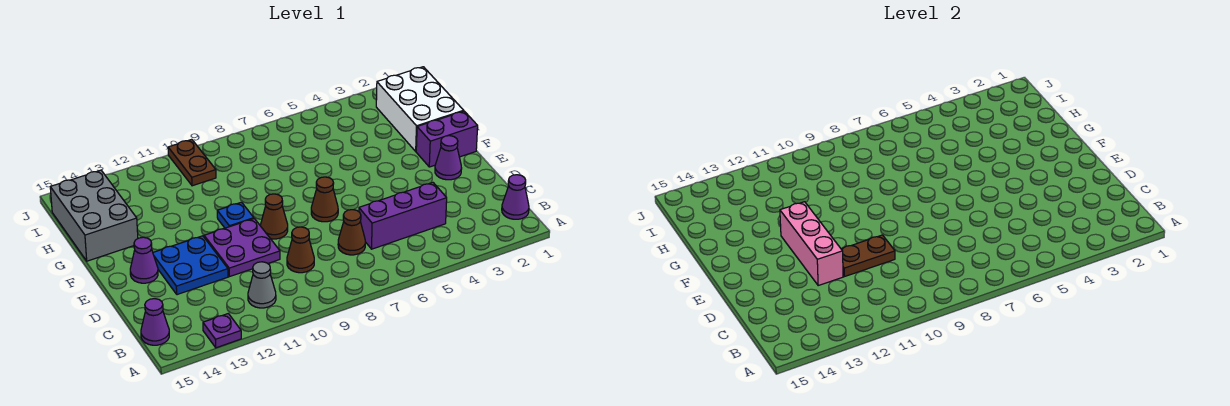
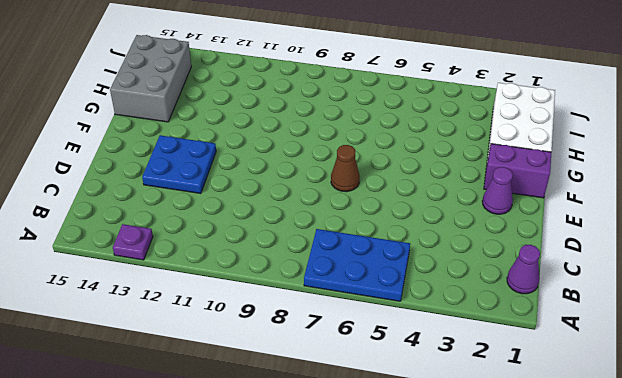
blue plate A5:B7 level 1 -> none
none -> grey cone B11 level 1
none -> purple cone B15 level 1
none -> purple brick C4:C6 level 1

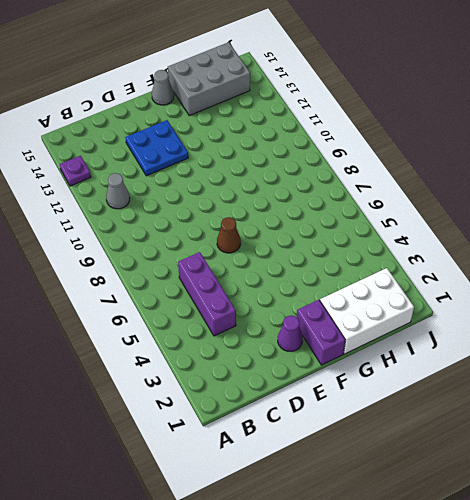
grey cone F15 level 1 -> none
none -> purple cone B1 level 1
none -> purple cone B15 level 1
none -> brown cone C7 level 1

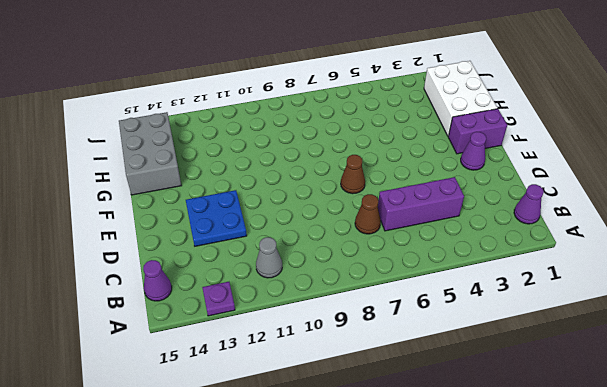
none -> brown cone C9 level 1
none -> purple plate D10:E11 level 1
none -> brown cone E9 level 1

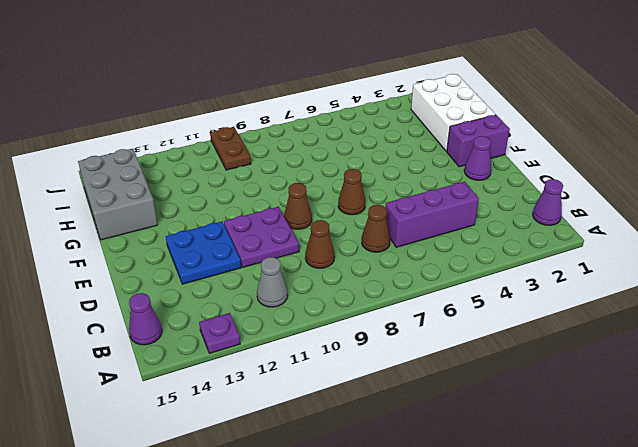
none -> purple cone E14 level 1
none -> blue plate F10 level 1
none -> brown plate D10:D11 level 2

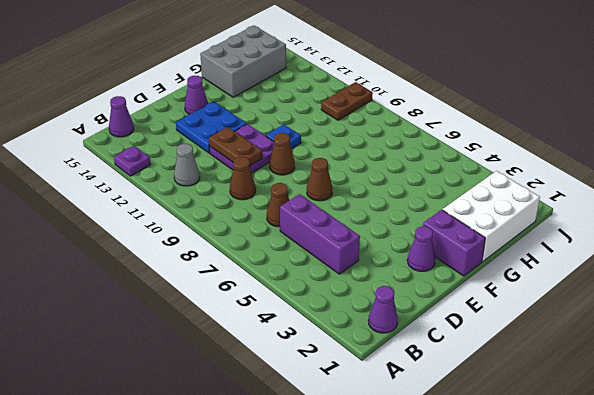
none -> pink brick D12:F12 level 2

